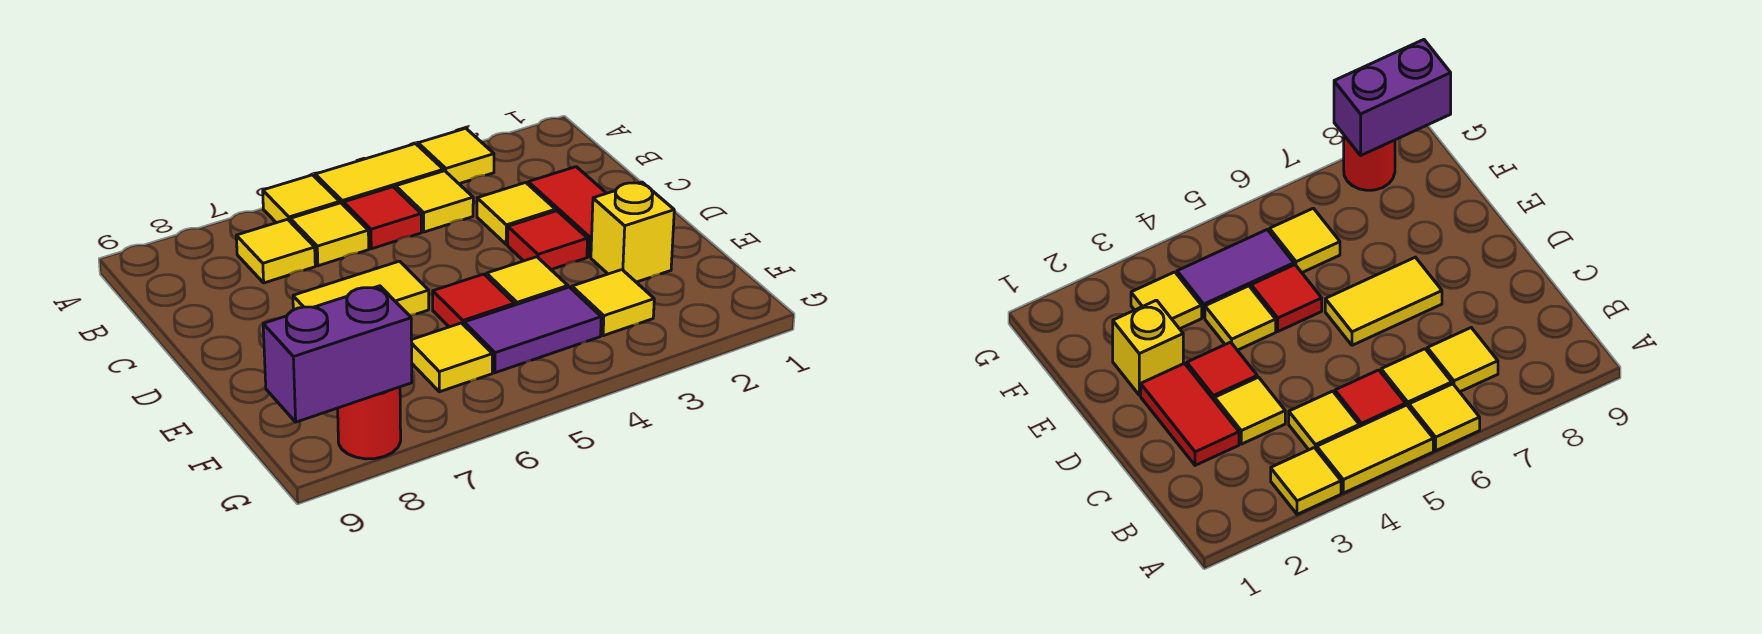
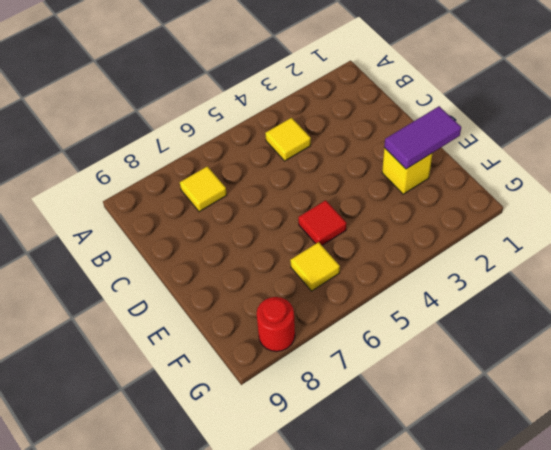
purple tile E1:E2 level 2 -> purple tile F4:F5 level 1
none -> yellow tile A3 level 1
none -> yellow tile A4:A5 level 1
none -> yellow tile A6 level 1

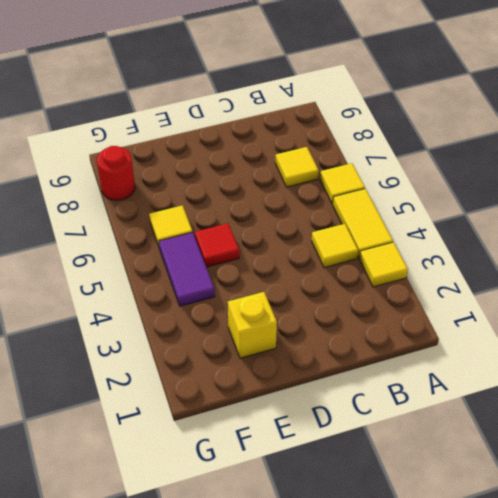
none -> red tile B5 level 1
none -> yellow tile B6 level 1
none -> red tile C2:D2 level 1

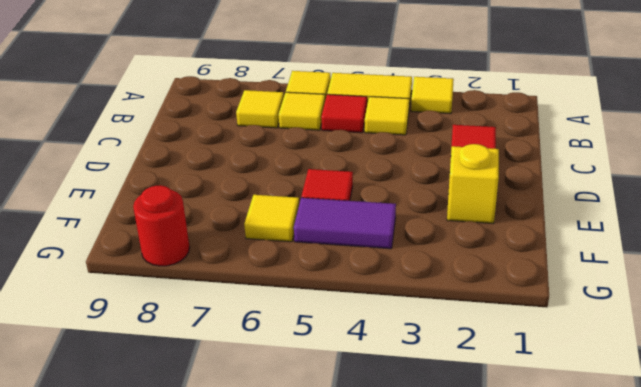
none -> yellow tile C3 level 1
none -> red tile D3 level 1
none -> yellow tile D6:D7 level 1

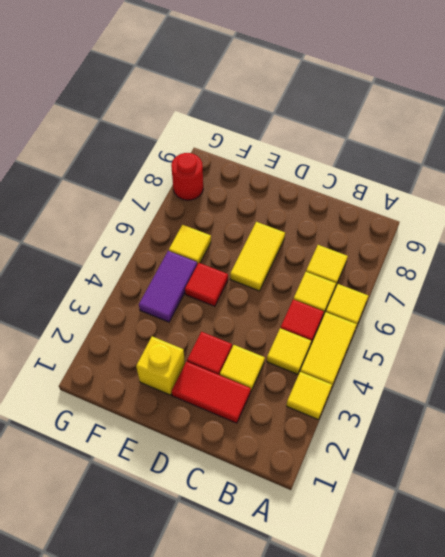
none -> yellow tile E4 level 1
none -> yellow tile F3 level 1
none -> purple brick G8:G9 level 2

